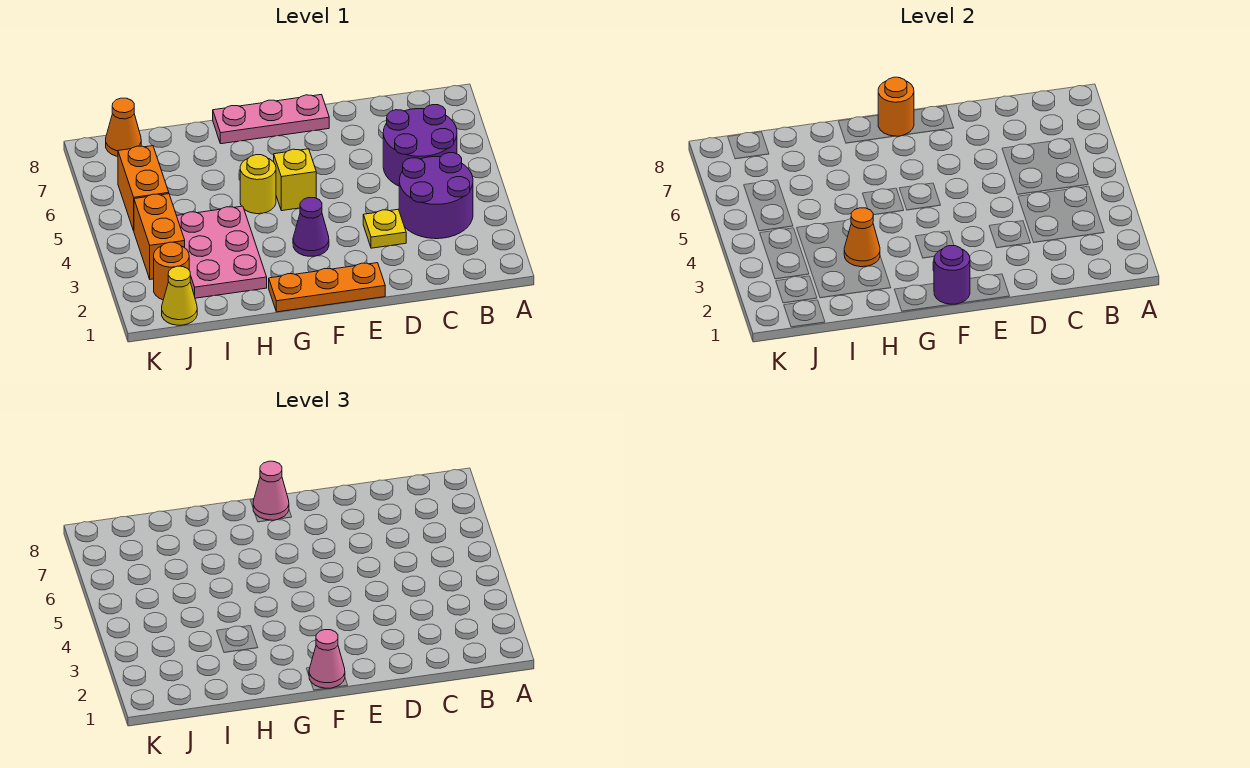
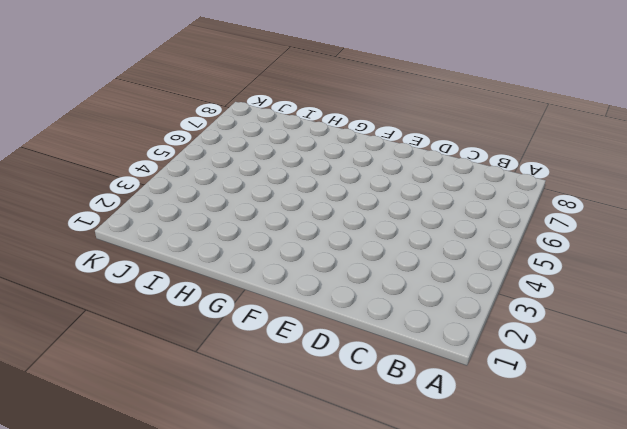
none -> purple round brick B3:C4 level 1
none -> purple round brick B5:C6 level 1
none -> yellow plate D3 level 1

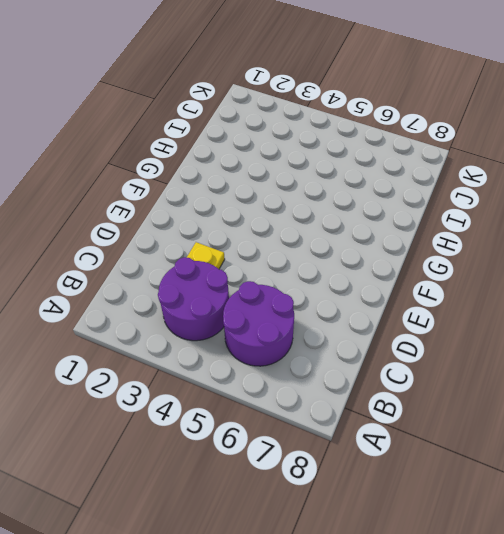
none -> orange plate E1:G1 level 1
none -> pink plate E8:G8 level 1
none -> purple cone F3 level 1

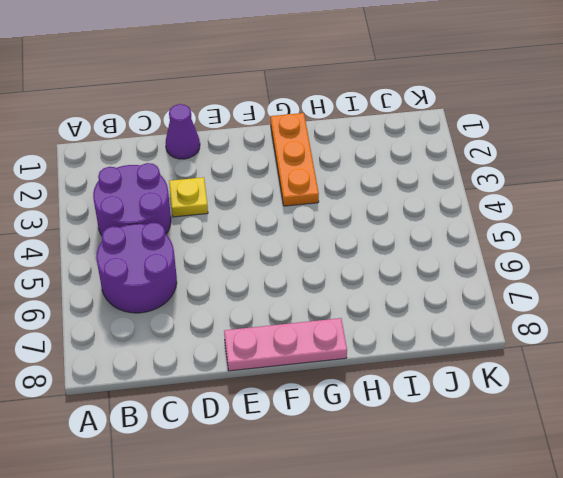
purple cone D1 level 1 -> purple cone F3 level 1
orange plate G1:G3 level 1 -> orange plate E1:G1 level 1
none -> yellow brick F5 level 1
none -> yellow round brick G5 level 1
none -> pink plate H2:I4 level 1

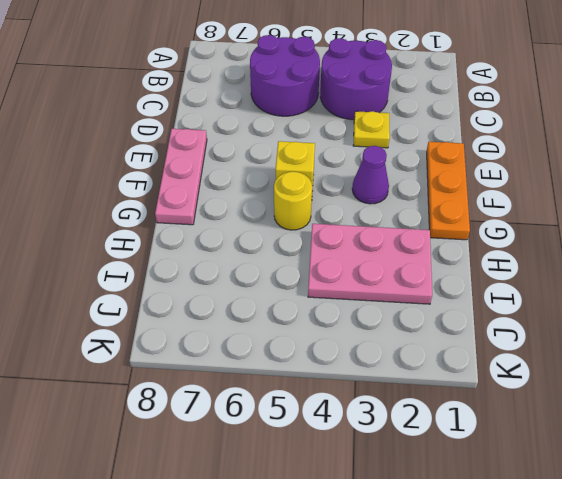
none -> yellow cone J1 level 1
none -> orange round brick J2 level 1
none -> orange brick J3:J4 level 1

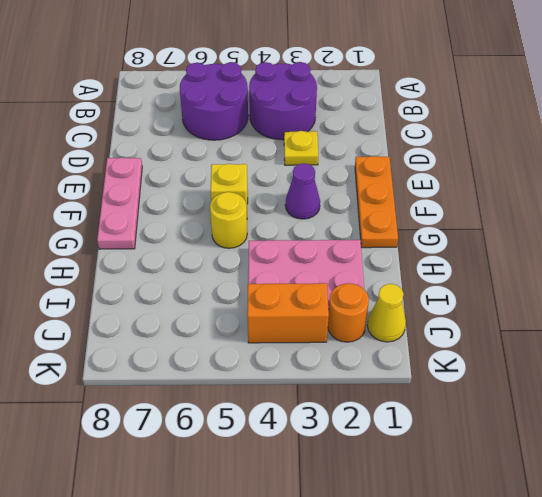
none -> orange brick J5:J6 level 1
none -> orange cone J8 level 1
none -> purple round brick F1 level 2

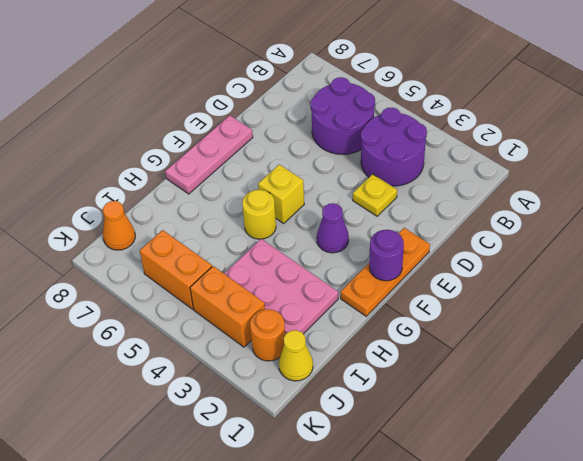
none -> orange round brick F8 level 2
none -> orange cone H3 level 2
none -> pink cone F1 level 3

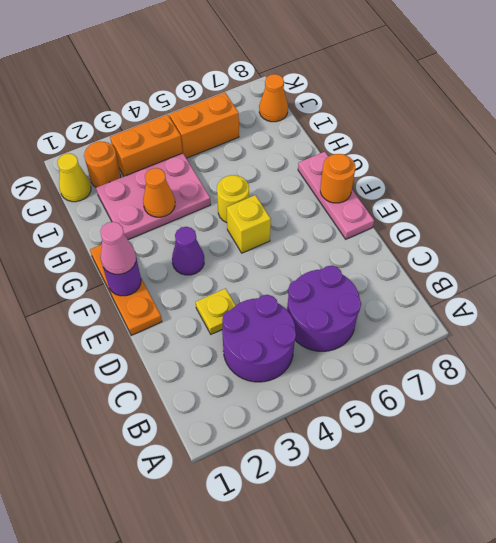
none -> pink cone F8 level 3

